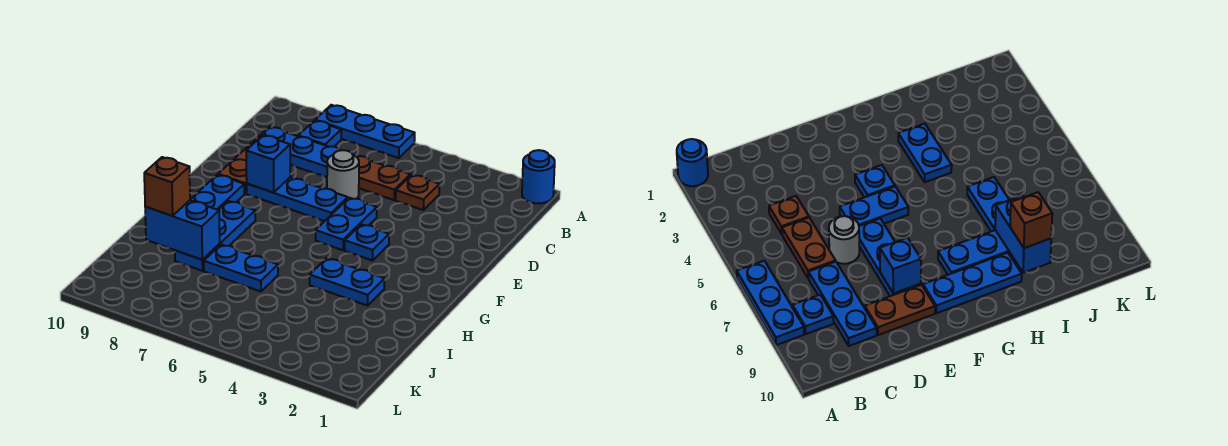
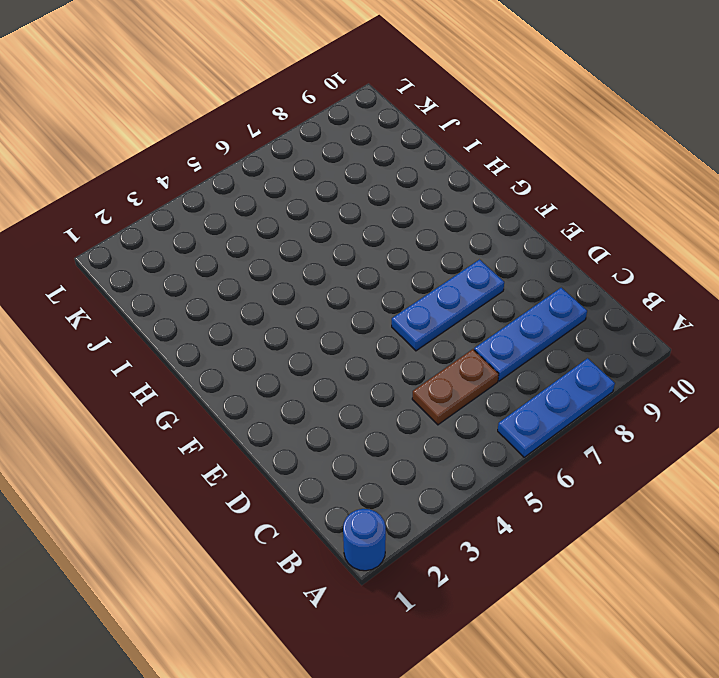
none -> blue plate B8 level 1
none -> brown plate C4 level 1
none -> grey round brick D6 level 1

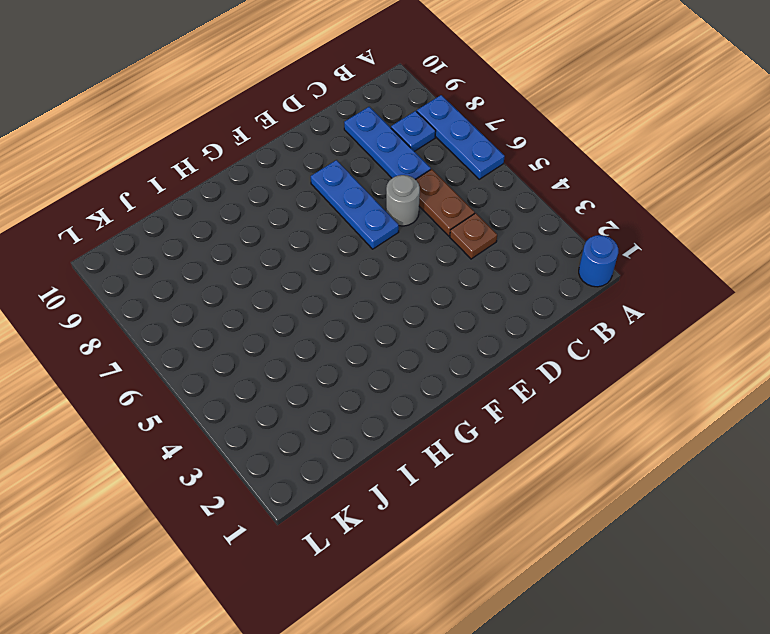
none -> brown plate D9:E9 level 1
none -> blue plate E5:F5 level 1
none -> blue plate F4 level 1

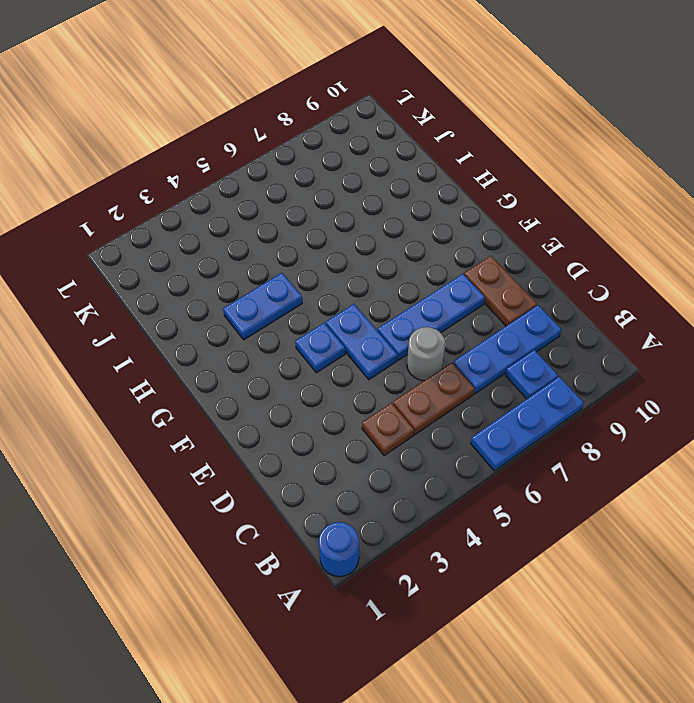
none -> blue plate F9:H9 level 1
none -> blue plate G8:I8 level 1
none -> blue plate I6:I7 level 1

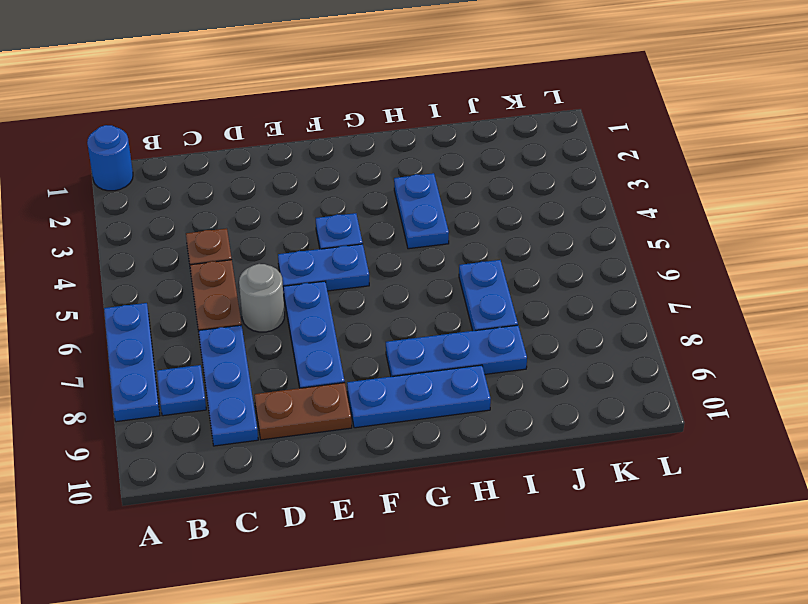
none -> blue brick E8 level 2
none -> blue brick I8:I9 level 2
none -> brown brick I9 level 3

